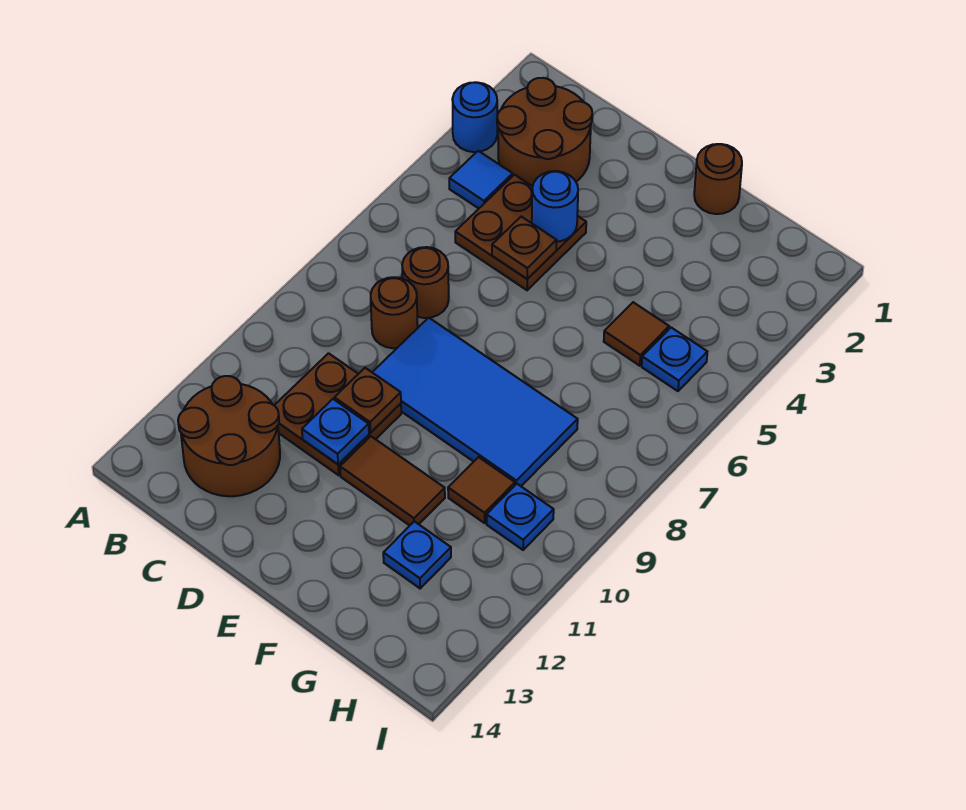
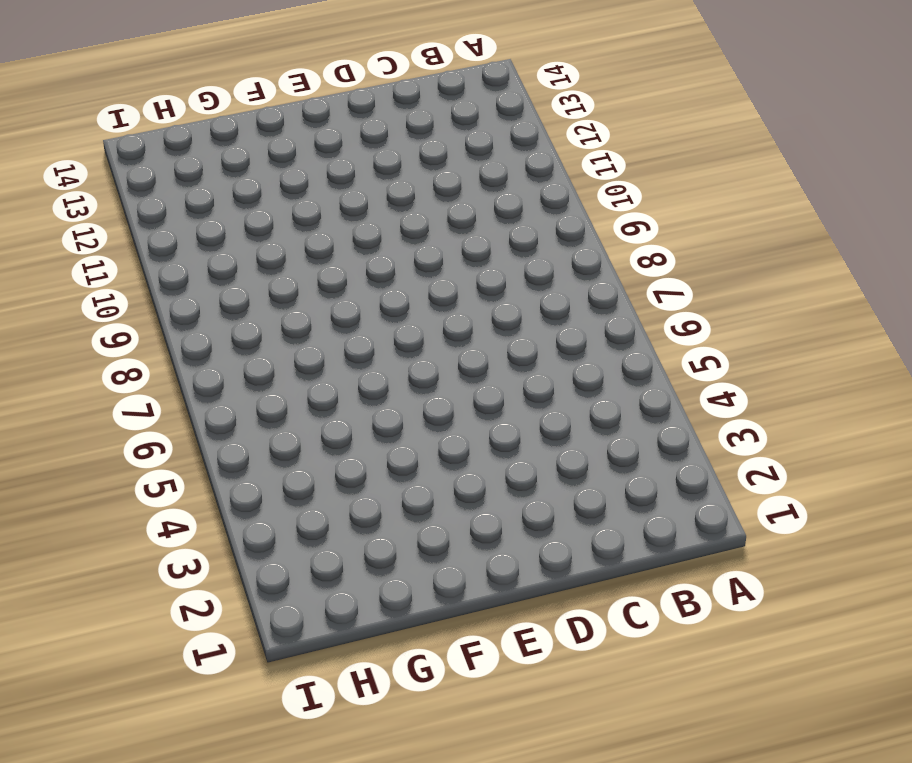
none -> blue round brick A3 level 1
none -> brown round brick B2:C3 level 1
none -> blue tile B4 level 1

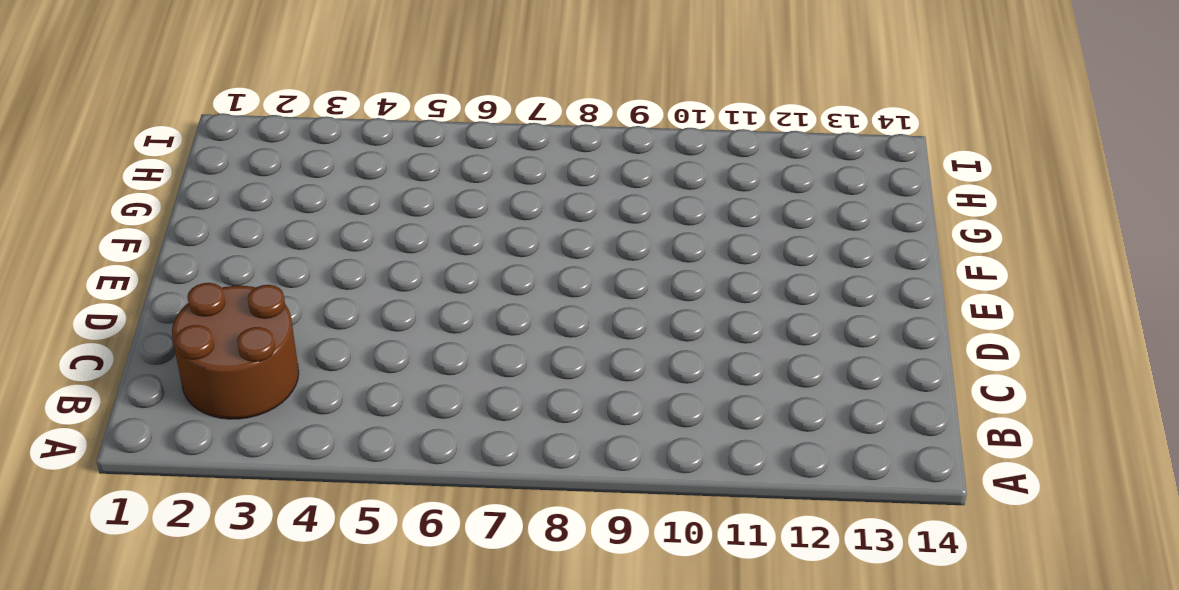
none -> blue round brick A3 level 1
none -> blue tile B4 level 1
none -> brown round brick B12:C13 level 1

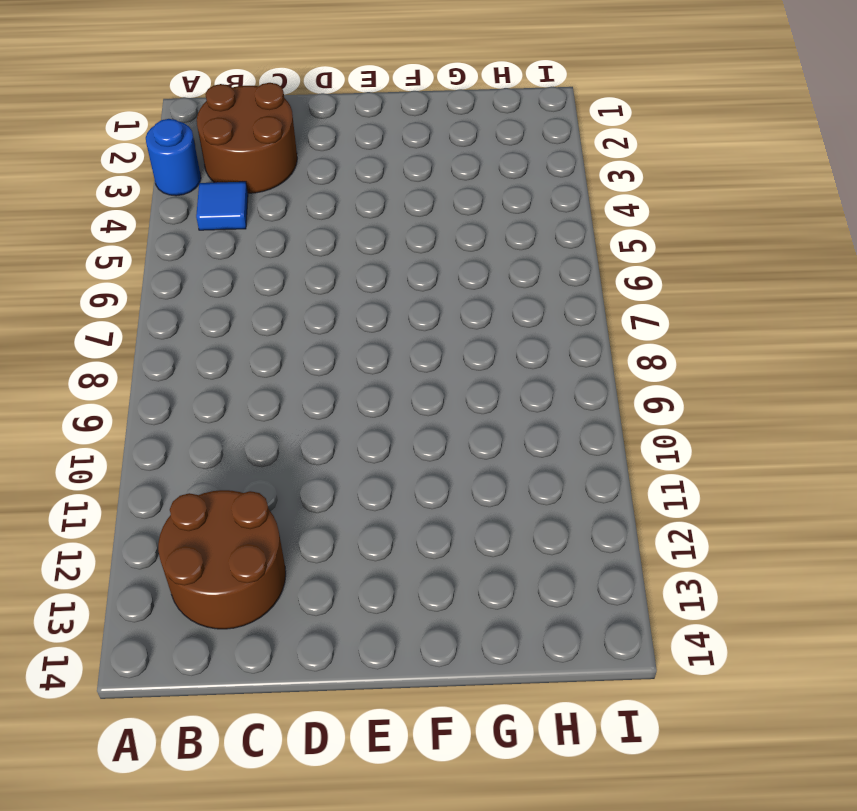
none -> brown plate C4:D5 level 1
none -> brown round brick C7 level 1
none -> brown round brick C8 level 1

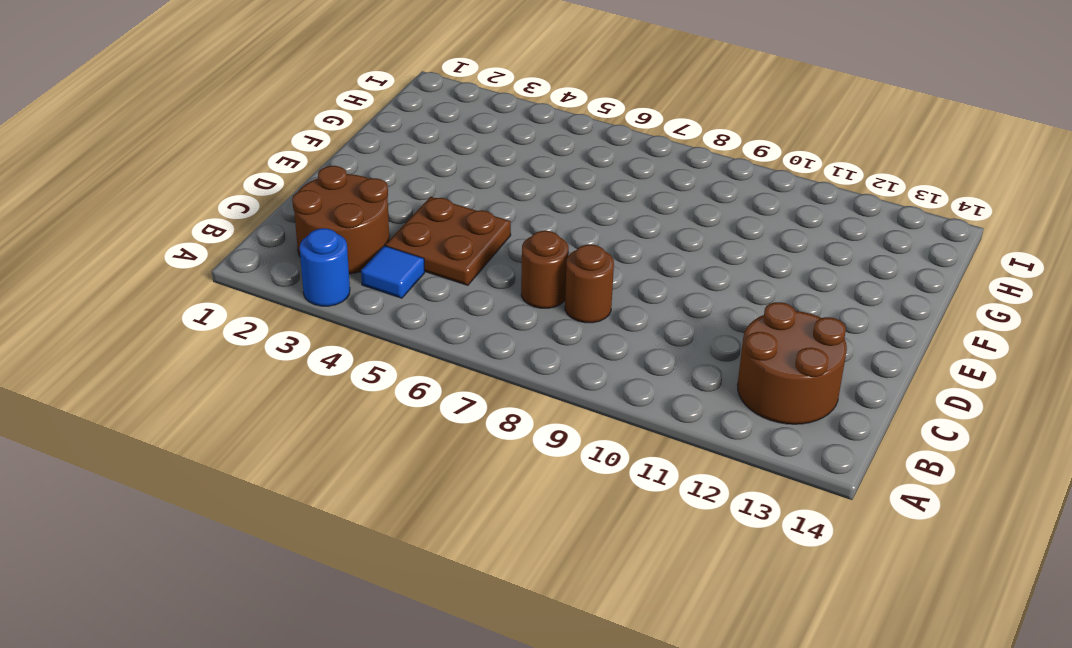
none -> brown plate C10:D11 level 1
none -> blue tile D8:G9 level 1
none -> brown tile E11:F11 level 1

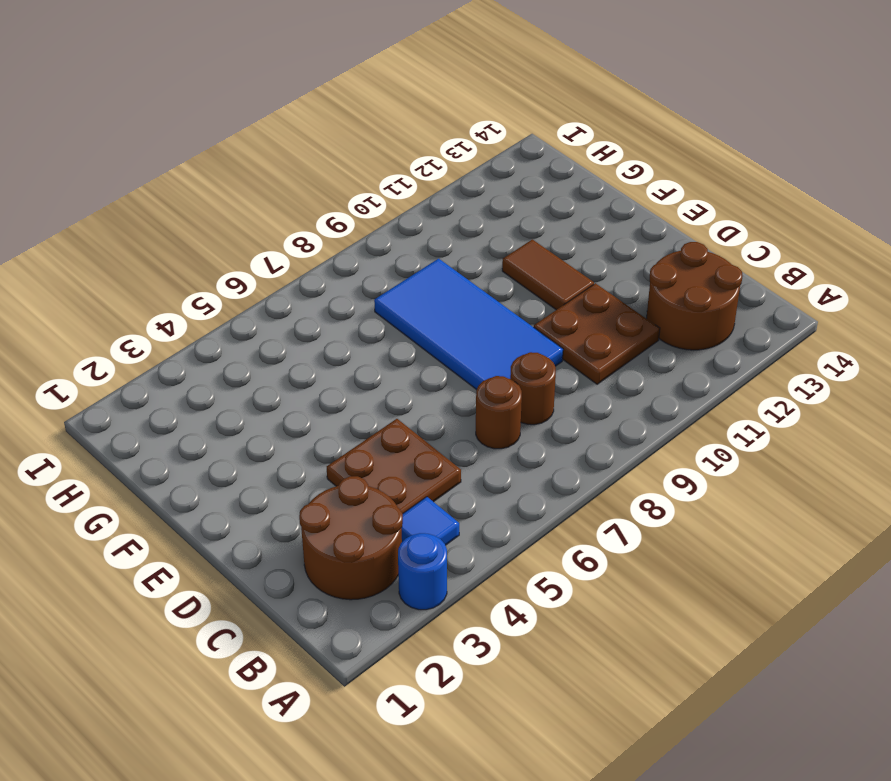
none -> brown round brick F1 level 1
none -> brown tile G5 level 1
none -> brown tile G10 level 1

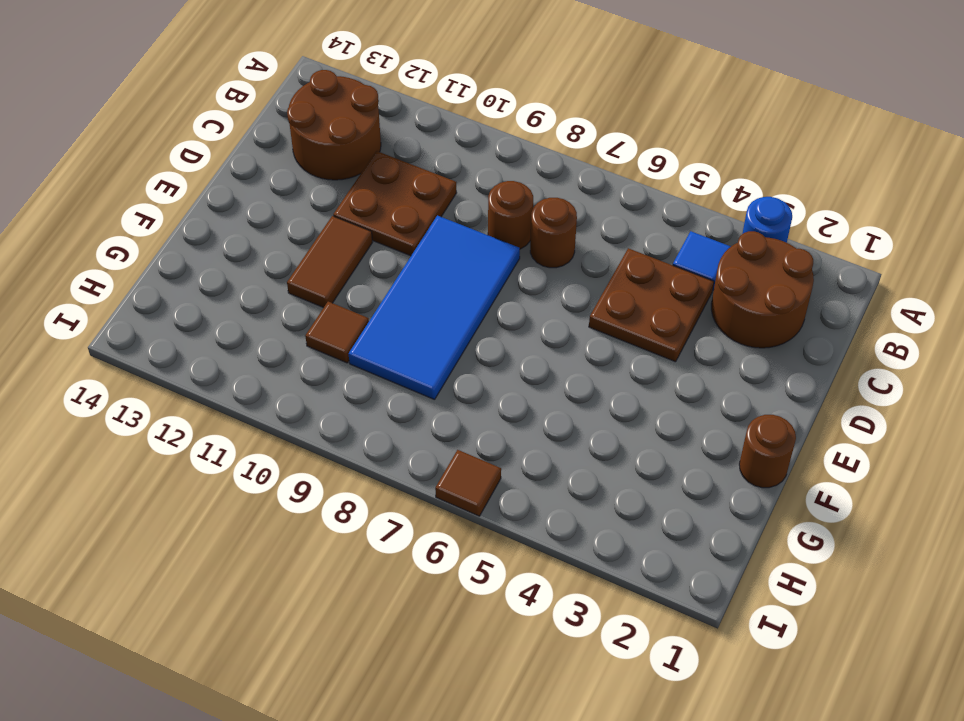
brown tile I6 level 1 -> brown tile G5 level 1
none -> blue plate G12 level 1
none -> blue plate H5 level 1
none -> blue plate H10 level 1

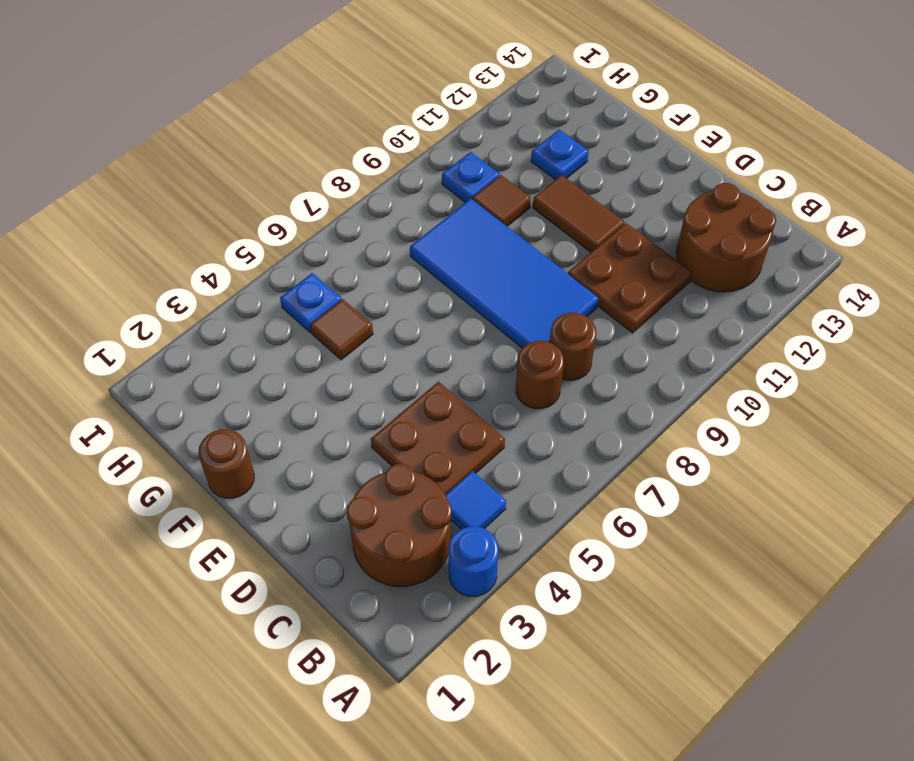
none -> blue round brick D4 level 2
none -> brown plate D5 level 2
none -> brown plate D10 level 2

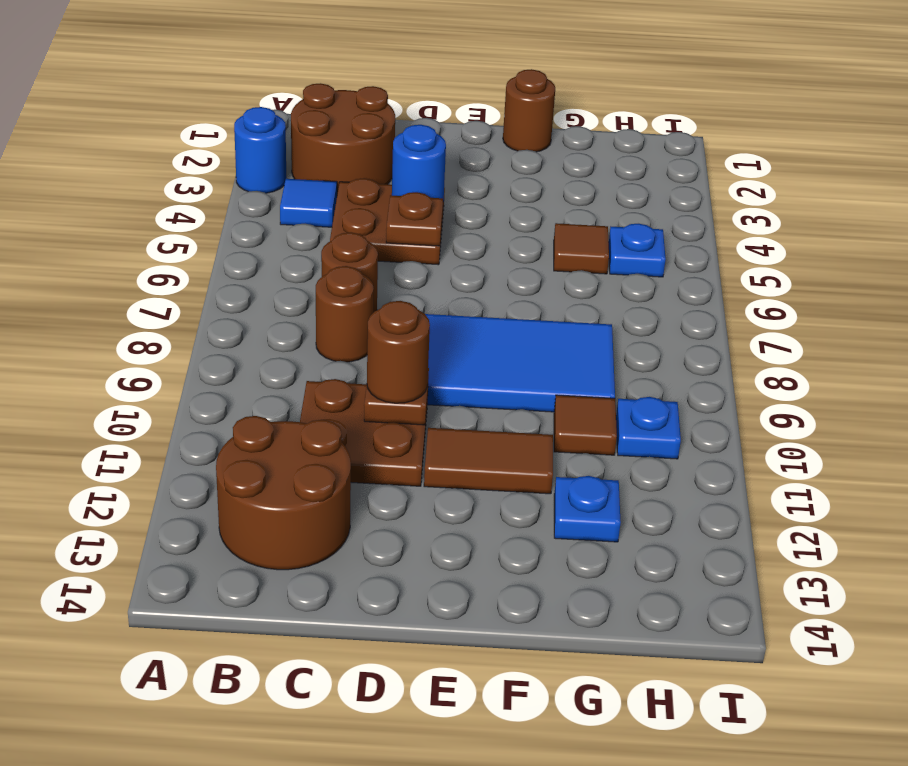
brown round brick D10 level 3 -> none
none -> blue plate D11 level 2

